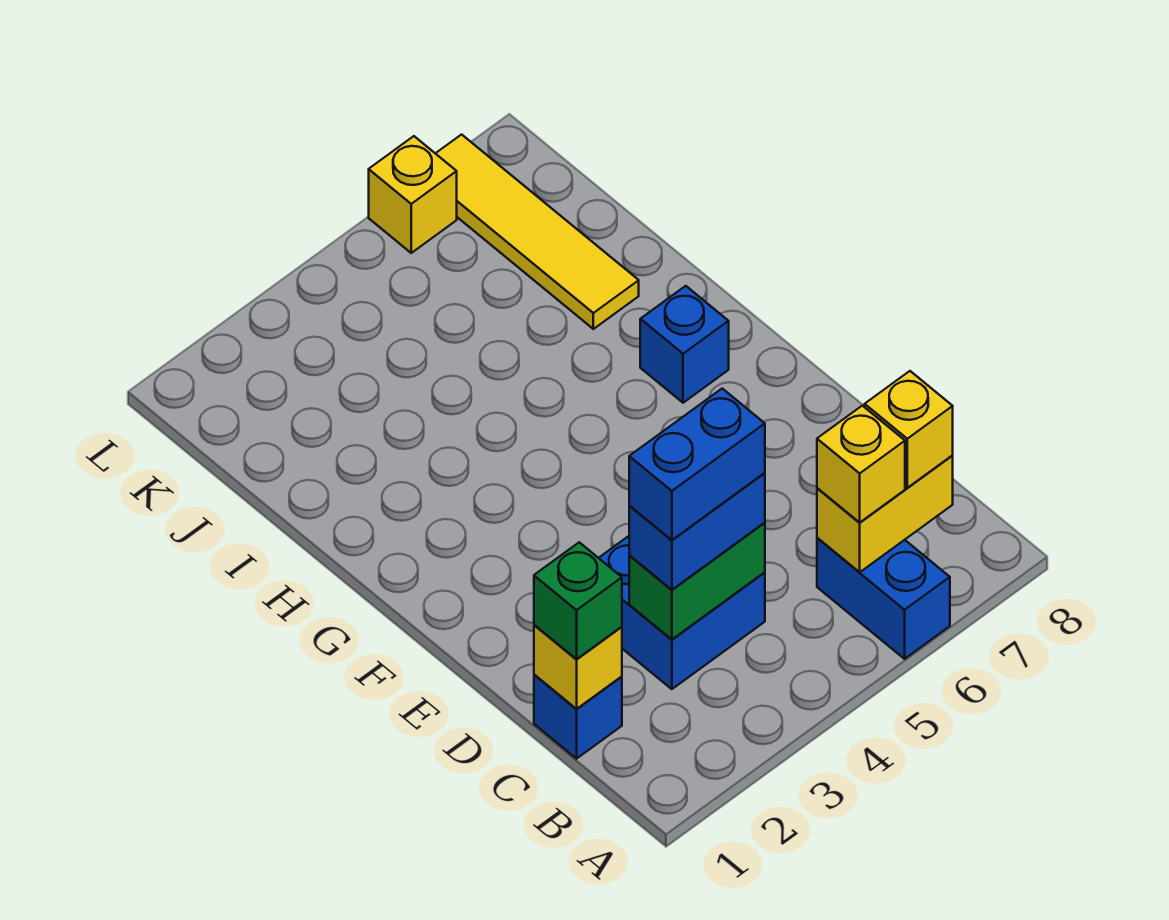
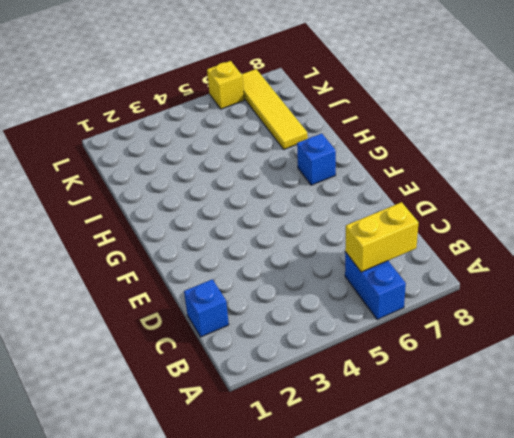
none -> blue brick C3:D4 level 1
none -> yellow brick C1 level 2
none -> green brick C3:C4 level 2

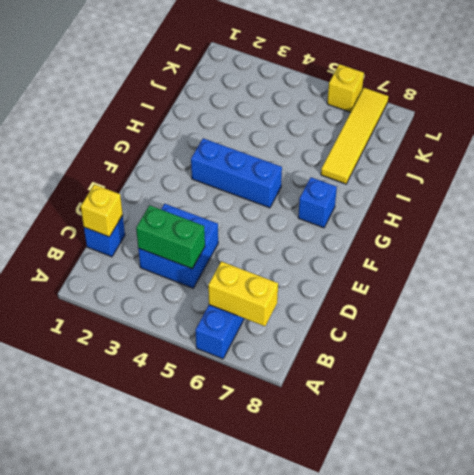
blue brick G3:G5 level 1 -> none
none -> yellow brick B6 level 3
none -> yellow brick B7 level 3
none -> green brick C1 level 3

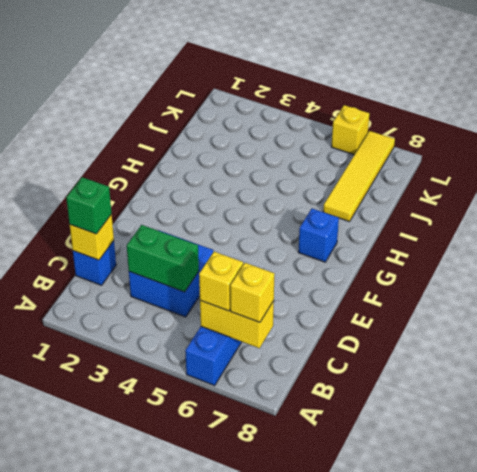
none -> blue brick C3:C4 level 3
none -> blue brick C3:C4 level 4

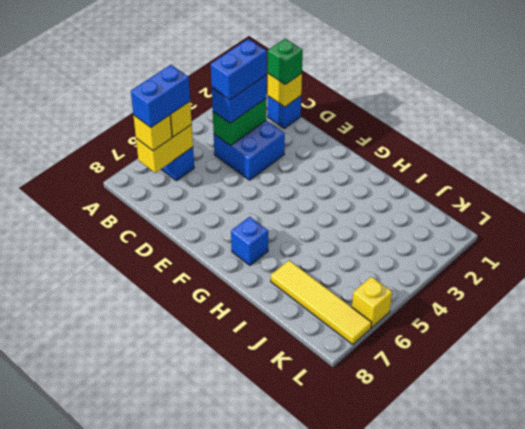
blue brick B6:B7 level 4 -> none

